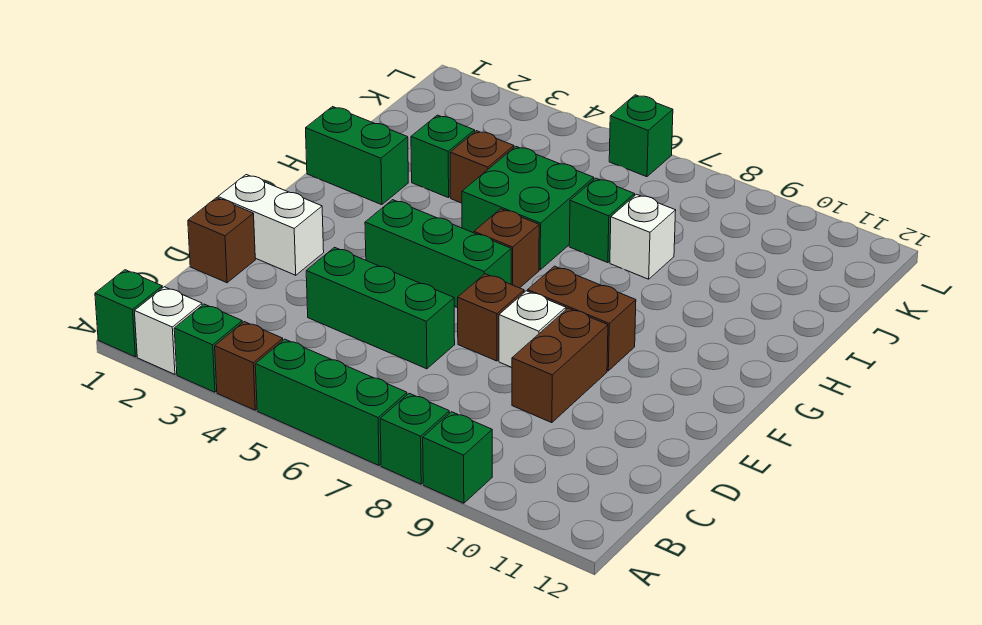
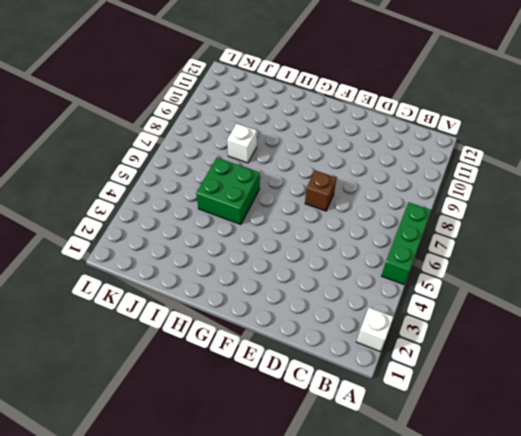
none -> green brick A1 level 1
none -> green brick A3 level 1
none -> brown brick A4 level 1

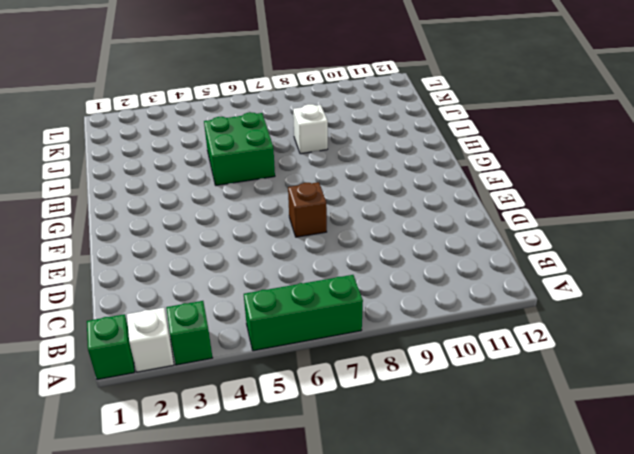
none -> brown brick A4 level 1
none -> green brick A8 level 1
none -> green brick A9 level 1

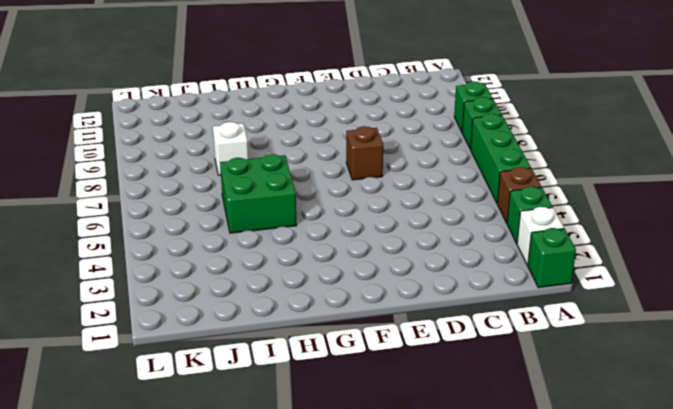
none -> brown brick D1 level 1
none -> green brick D4:D6 level 1
none -> brown brick D9:E9 level 1

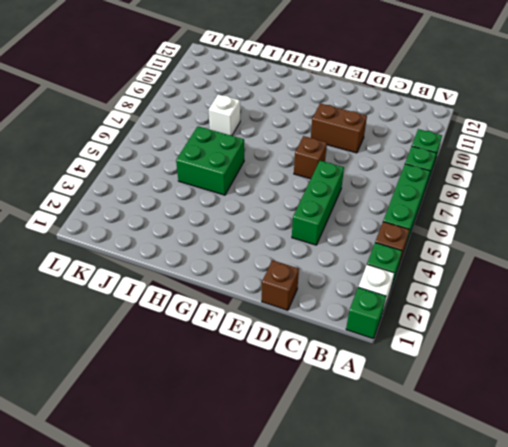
none -> white brick E1:E2 level 1
none -> white brick E8 level 1
none -> green brick F4:F6 level 1

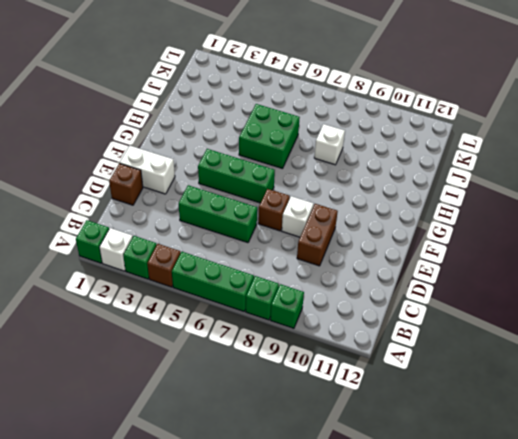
none -> brown brick F8:F9 level 1
none -> brown brick G6 level 1
none -> green brick H1:H2 level 1

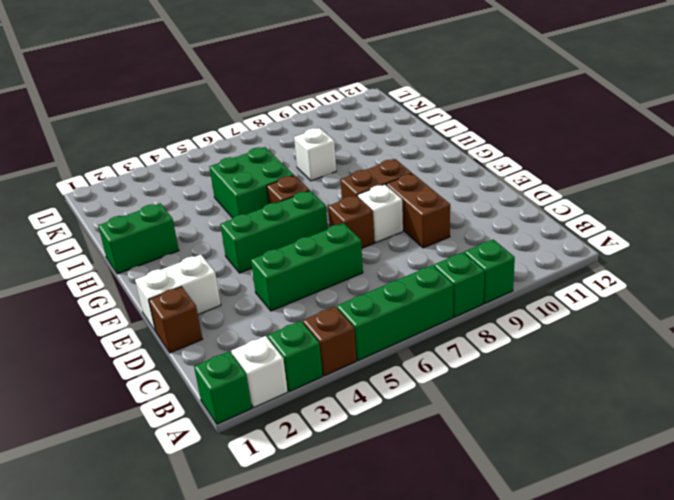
none -> green brick I3 level 1
none -> brown brick I4 level 1
none -> green brick I7 level 1

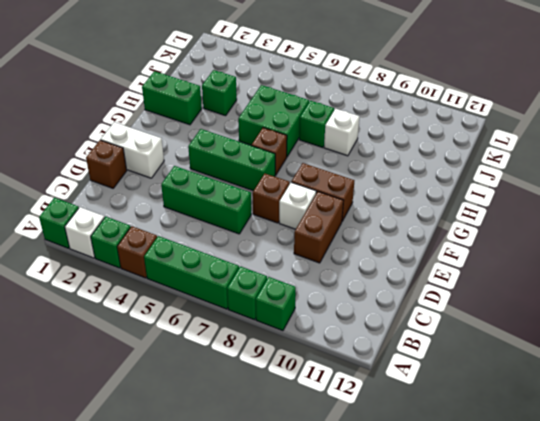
none -> brown brick I4 level 1
none -> green brick L6 level 1

